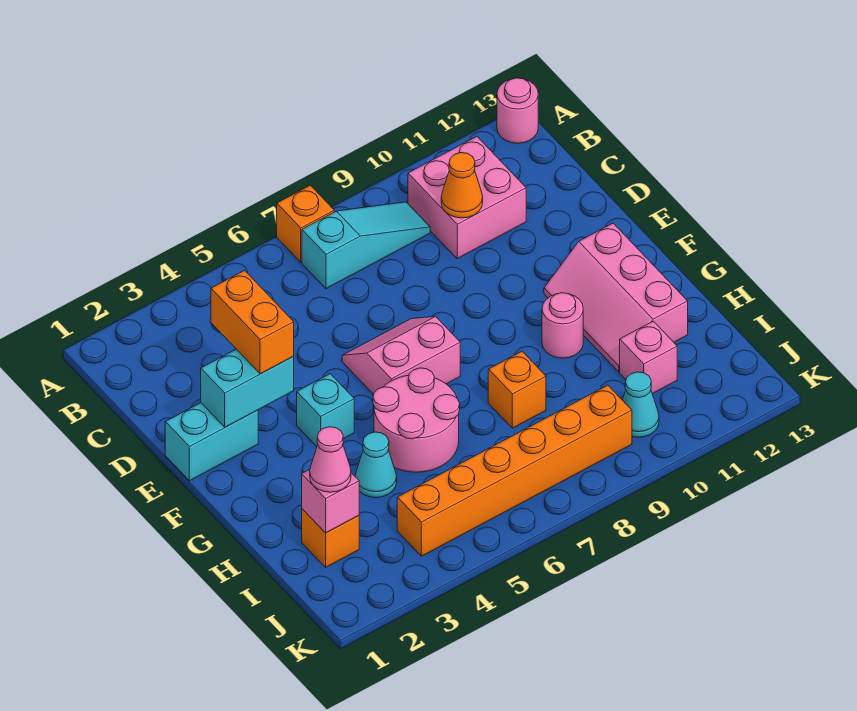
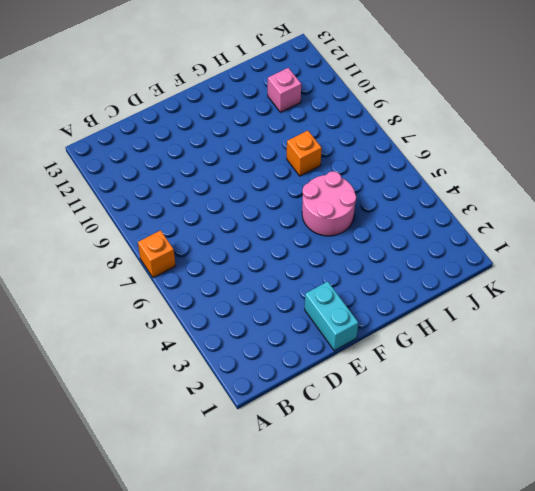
none -> pink round brick A13 level 1
none -> cyan slope B7:B9 level 1 top 7
none -> pink brick B10:C11 level 1

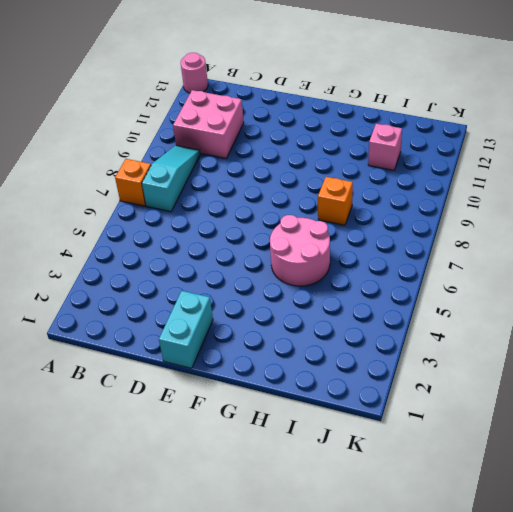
none -> pink slope E6:F7 level 1 top F
none -> cyan brick F4 level 1
none -> pink slope F11:H12 level 1 top 12

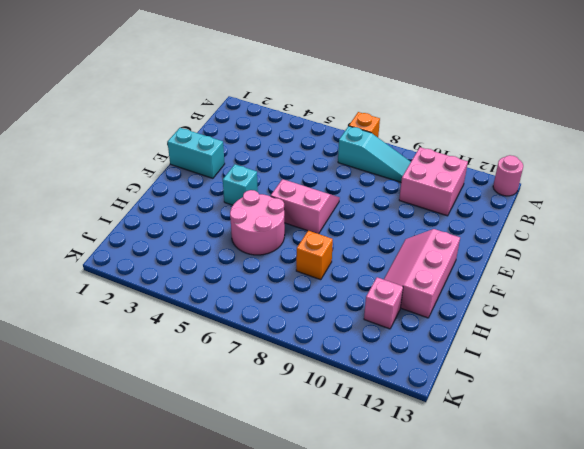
none -> pink round brick G10 level 1
none -> cyan cone H4 level 1
none -> orange brick I2 level 1

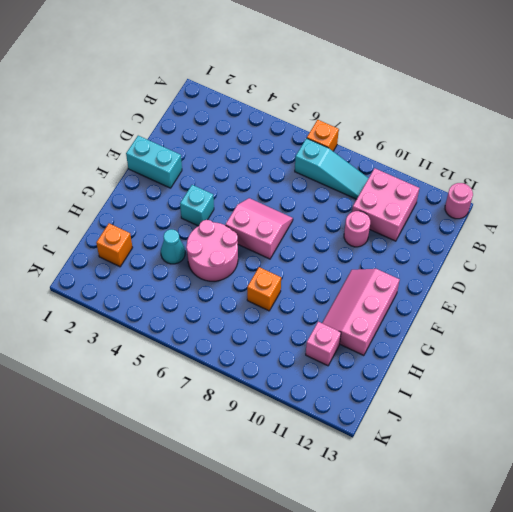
pink round brick D10 level 1 -> pink round brick G10 level 1
none -> orange brick J4:J9 level 1
none -> cyan cone J10 level 1
none -> orange cone C10 level 2

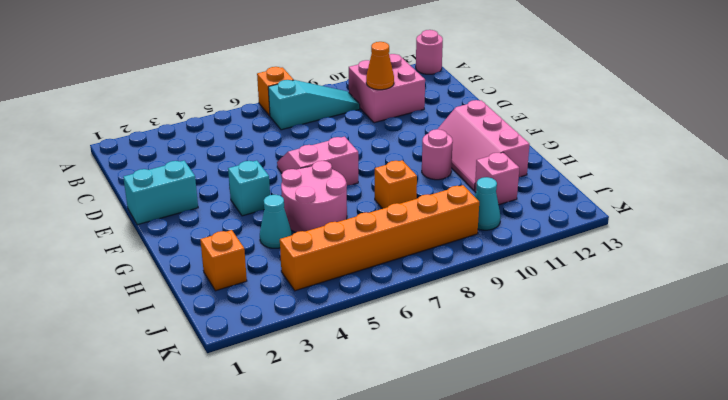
none -> cyan brick E2:E3 level 2
none -> pink brick I2 level 2
none -> orange brick D3:E3 level 3

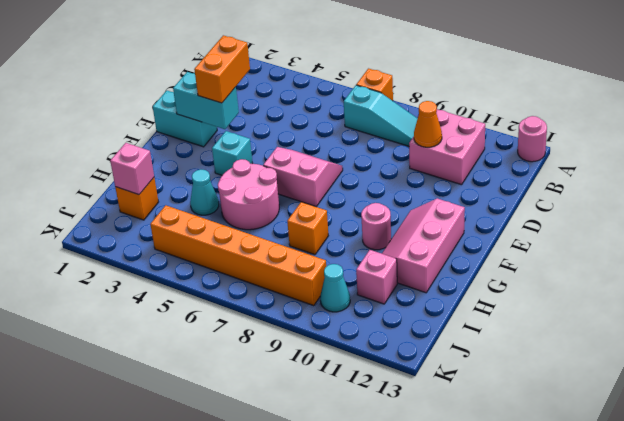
none -> pink cone I2 level 3

